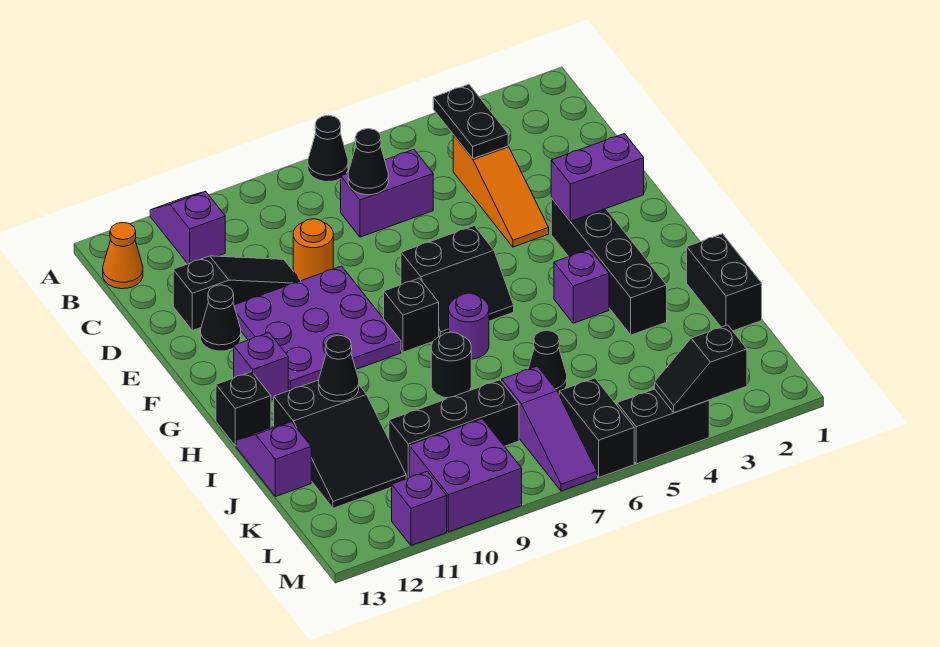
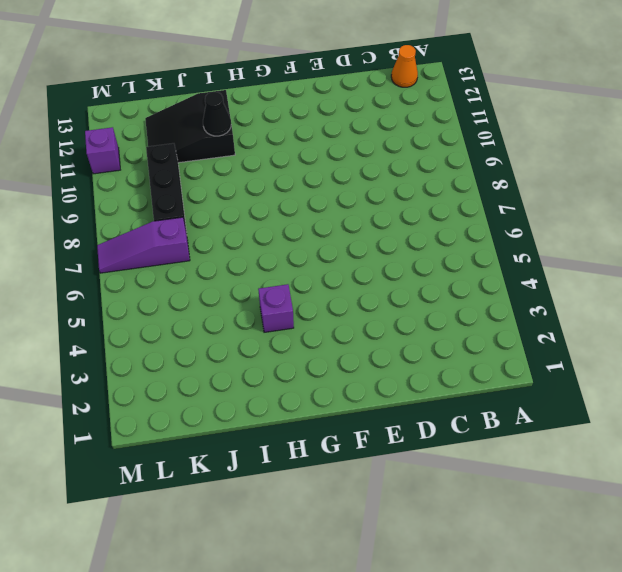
none -> black cone A7 level 1
none -> purple slope A11:B11 level 1 top B
none -> orange slope C4:E4 level 1 top C
none -> purple brick C6:C7 level 1

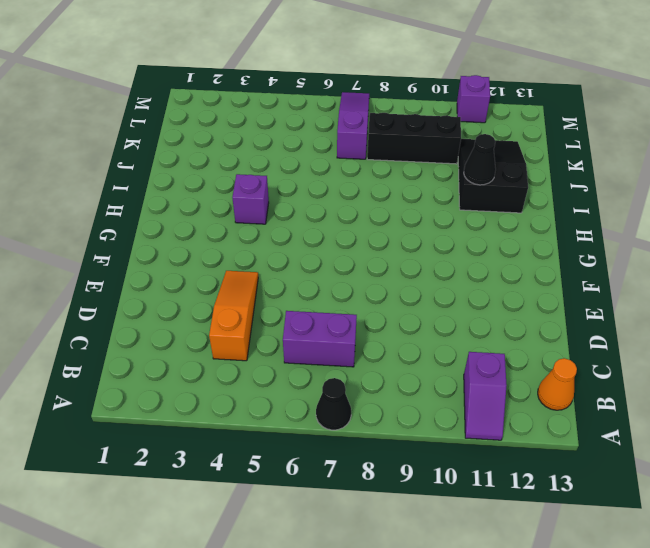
none -> orange round brick D9 level 1
none -> black slope D10:D12 level 1 top 12
none -> purple plate E9:G11 level 1
none -> black cone E12 level 1

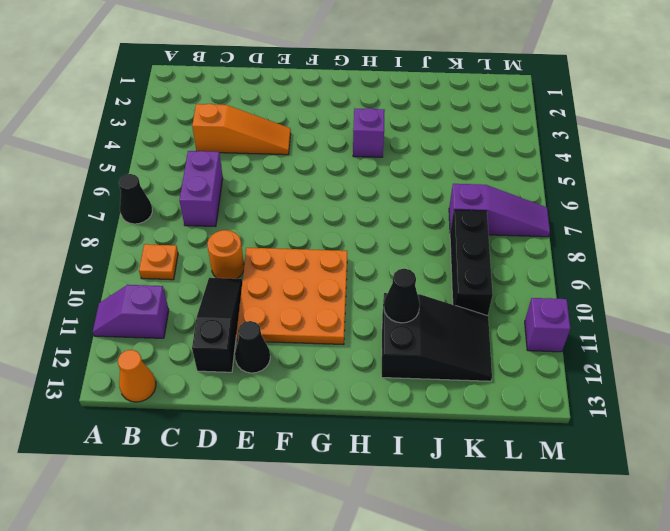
orange plate B9 level 1 -> none
orange plate E9:G11 level 1 -> purple plate E9:G11 level 1
none -> black brick F3:I3 level 1
none -> black slope F6:G7 level 1 top F
none -> black brick G8 level 1
none -> purple brick G12 level 1

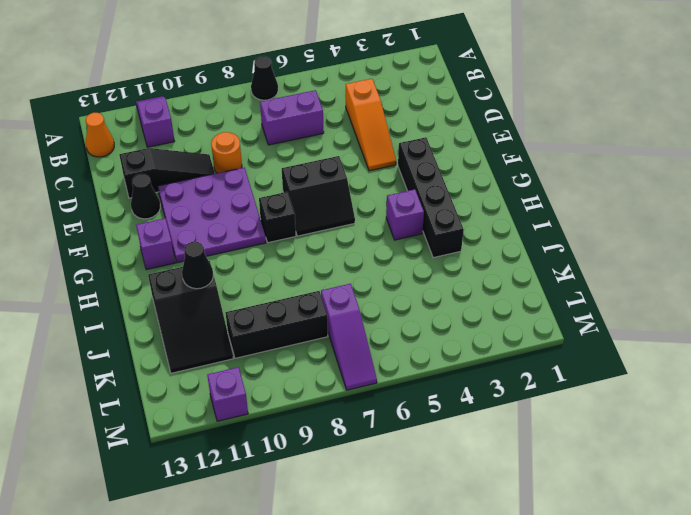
none -> purple round brick H7 level 1
none -> black brick H13 level 1
none -> black brick I1:J1 level 1
none -> black round brick I8 level 1

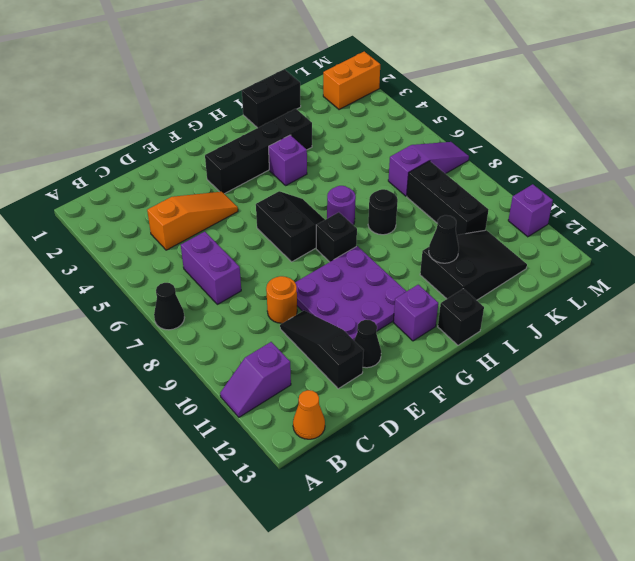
orange brick L2:M2 level 1 -> none
none -> purple slope I13:J13 level 1 top J
none -> black cone J6 level 1
none -> black brick L6:M6 level 1
none -> purple brick L9:M10 level 1

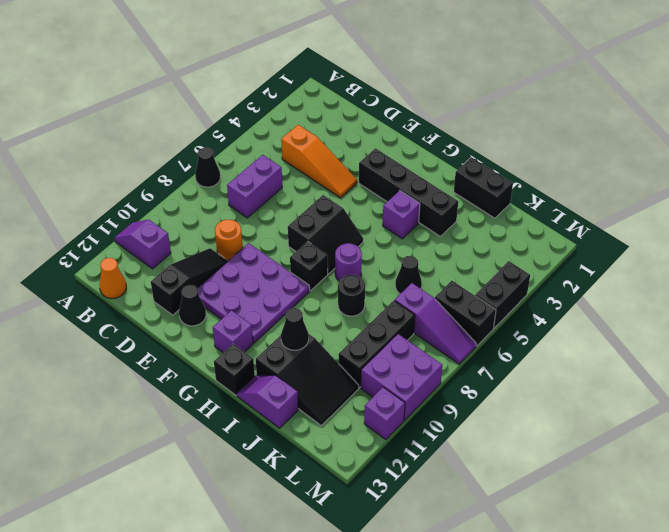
none -> black plate B4:C4 level 2
none -> black cone C7 level 2
none -> purple brick F2:F3 level 2
none -> black slope M3:M4 level 2 top 3

